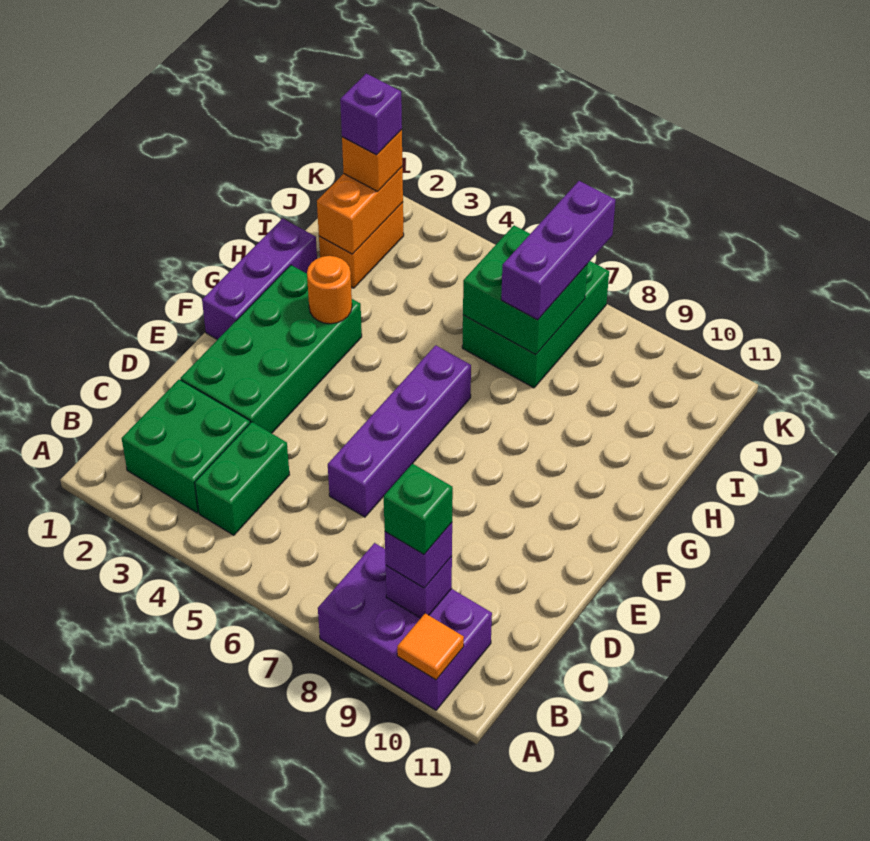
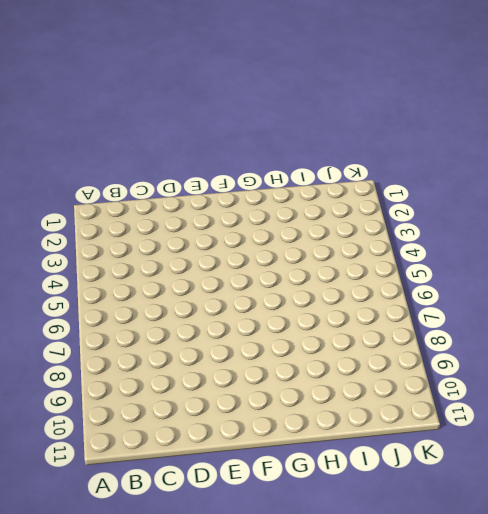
none -> purple brick A8:B10 level 1
none -> green brick B2:C3 level 1
none -> green brick B4:C4 level 1

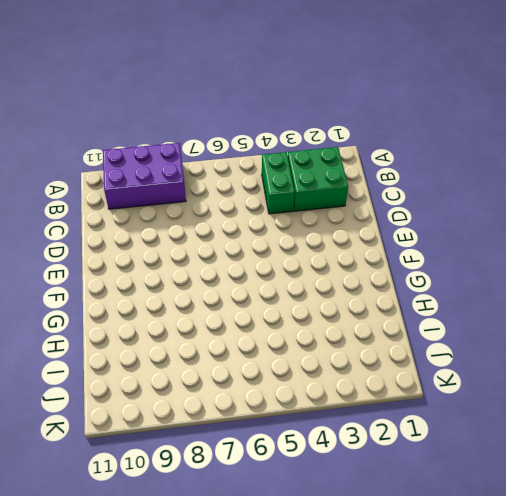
none -> green brick D2:G3 level 1
none -> purple brick D6:G6 level 1
none -> purple brick F1:H1 level 1

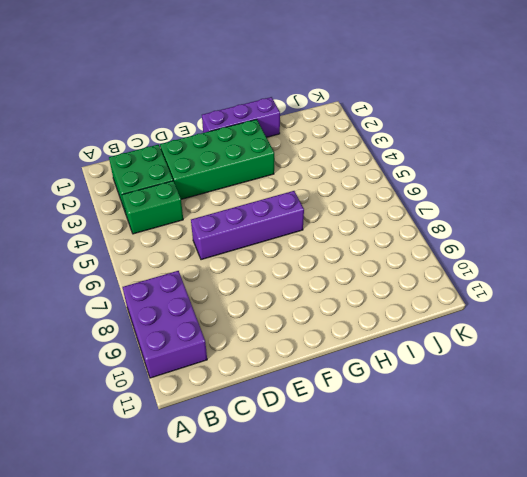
none -> orange brick I2:J2 level 1
none -> green brick I6:K7 level 1
none -> orange tile A10 level 2

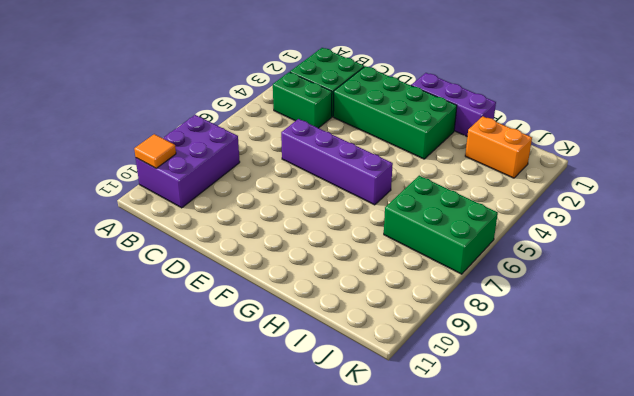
none -> purple brick B9 level 2
none -> orange round brick G3 level 2
none -> orange brick I2:J2 level 2

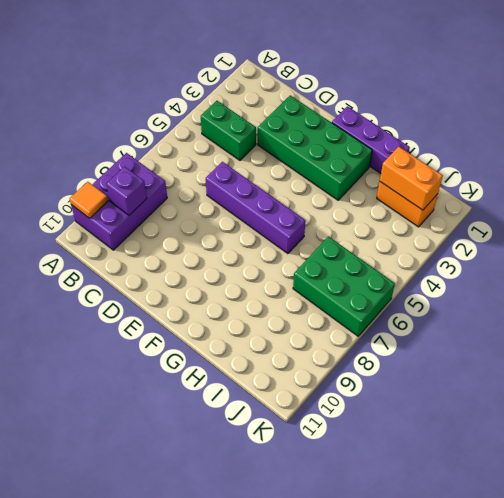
none -> green brick B2:C3 level 1
none -> orange round brick G3 level 2
none -> green brick I6:J7 level 2

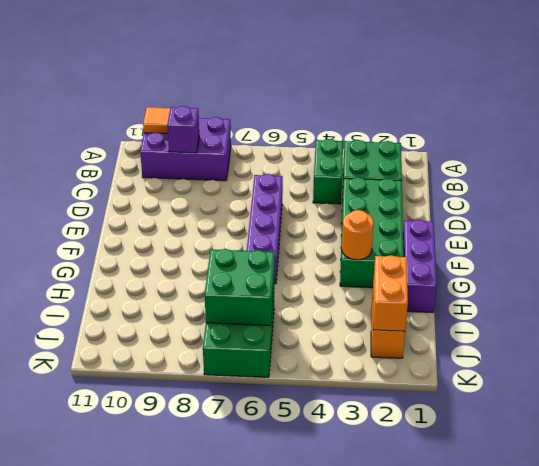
none -> purple brick B9 level 3
none -> purple brick I7:K7 level 3
none -> orange brick J2 level 3

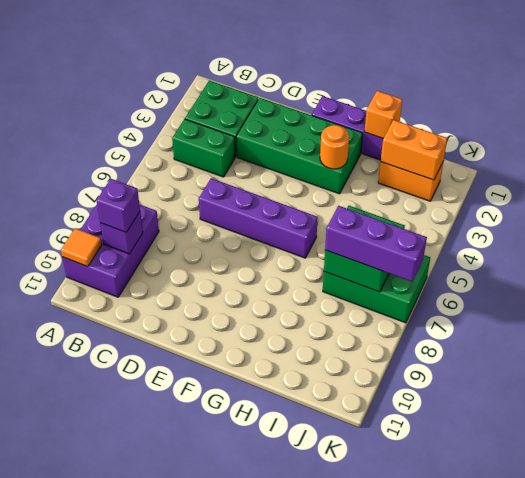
orange brick H1 level 2 -> orange brick J2 level 3
none -> green brick B9 level 4
none -> purple brick J2 level 4

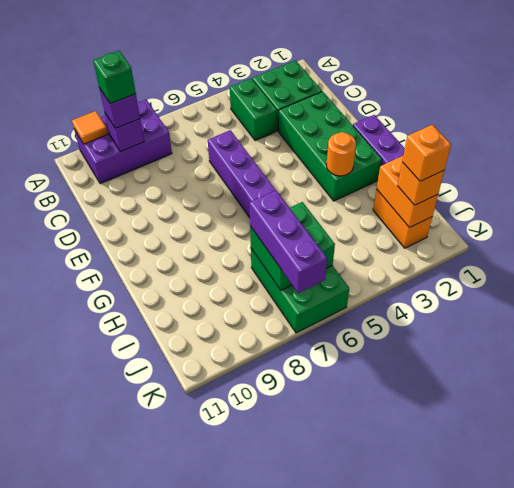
orange brick J2 level 4 -> purple brick J2 level 4

